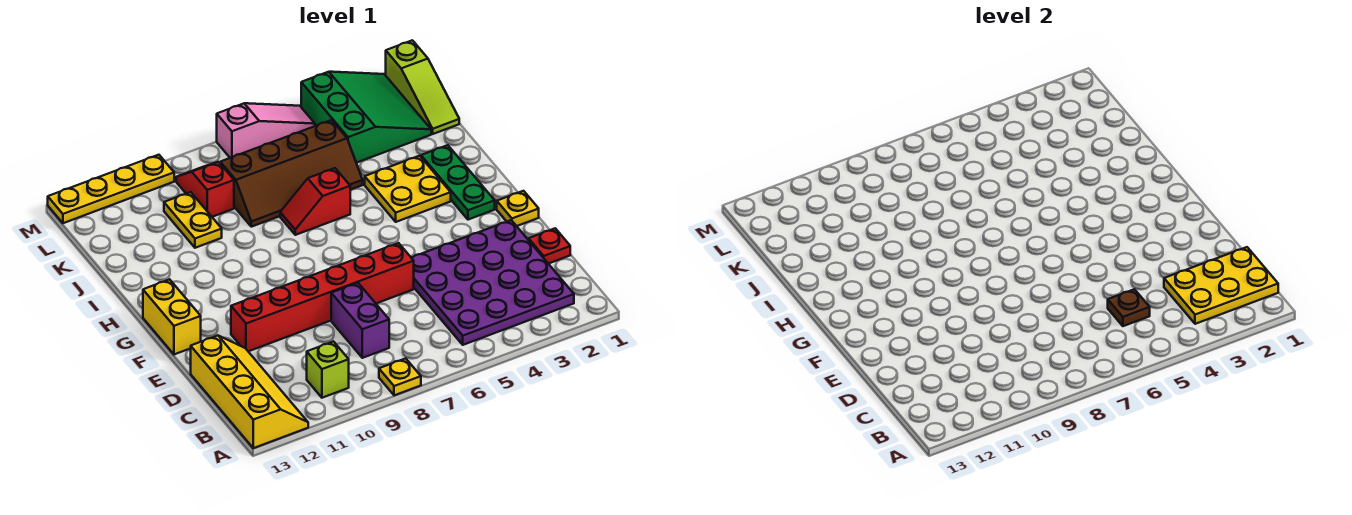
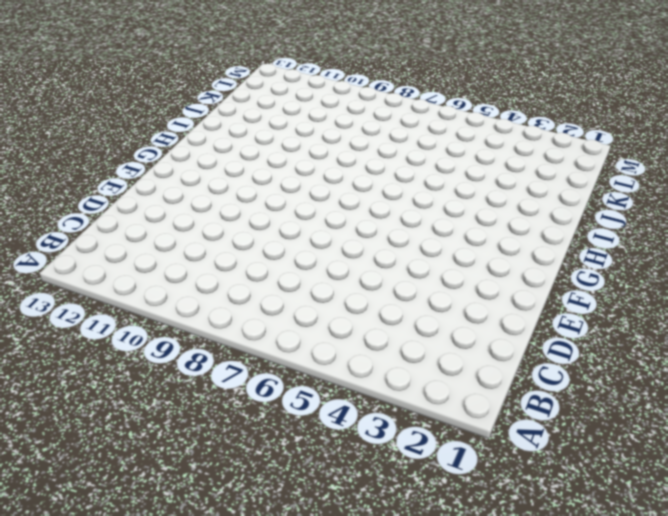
none -> yellow plate A8 level 1
none -> yellow slope A12:D13 level 1 top 13
none -> purple plate B2:E5 level 1

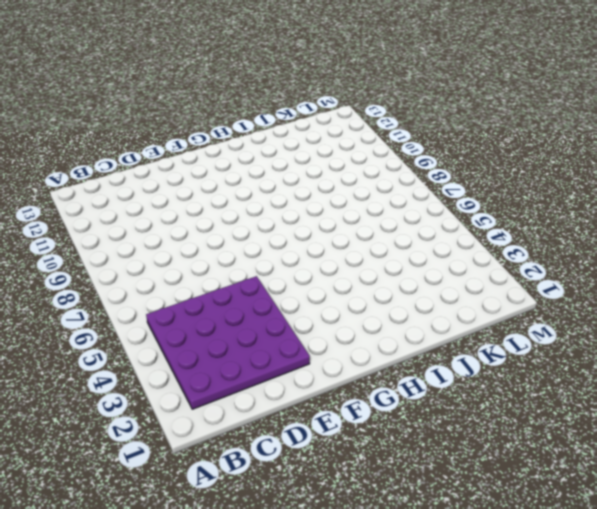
none -> yellow plate A8 level 1
none -> yellow slope A12:D13 level 1 top 13
none -> lime brick B10 level 1

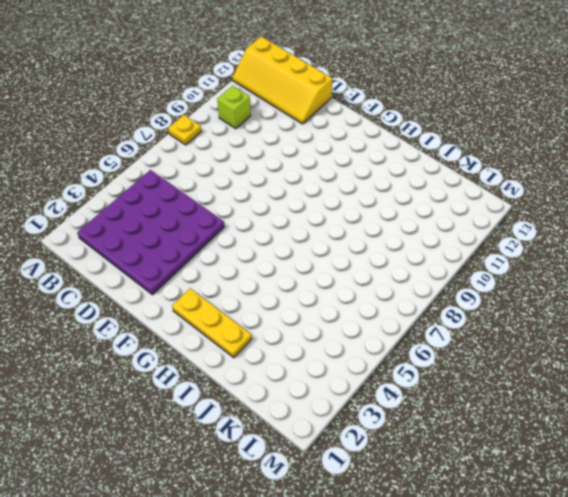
yellow plate G2:I2 level 1 -> green plate G2:I2 level 1
none -> purple brick C8:D8 level 1
none -> red plate D1 level 1
none -> red brick E6:E11 level 1

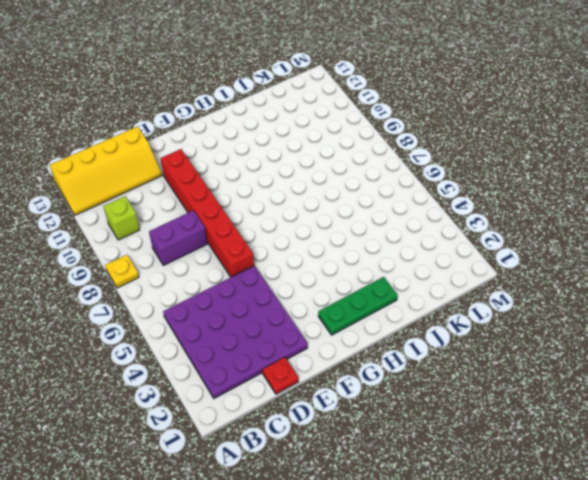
none -> yellow plate F1 level 1
none -> yellow brick F13:G13 level 1
none -> yellow plate H3:I4 level 1

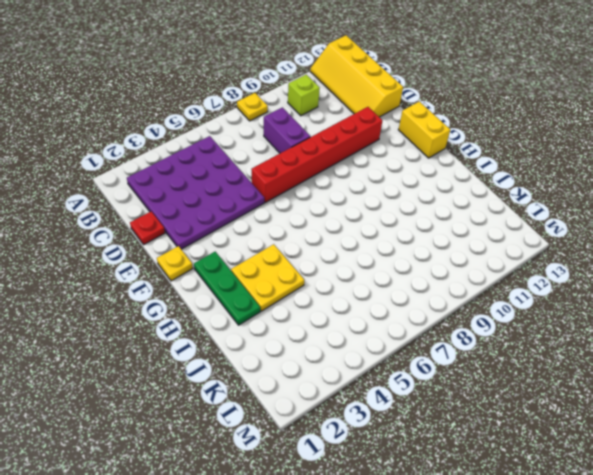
none -> red slope I6:I7 level 1 top 6
none -> brown slope J5:K8 level 1 top K
none -> yellow plate J10:K10 level 1

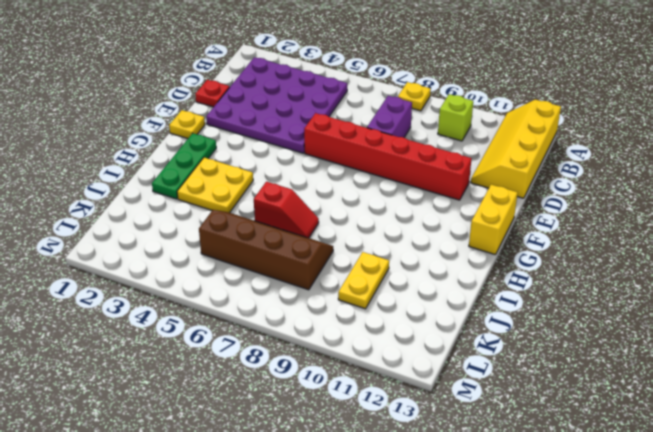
none -> lime slope K1:M1 level 1 top M
none -> green slope K2:M4 level 1 top 4
none -> red slope K9:L9 level 1 top K

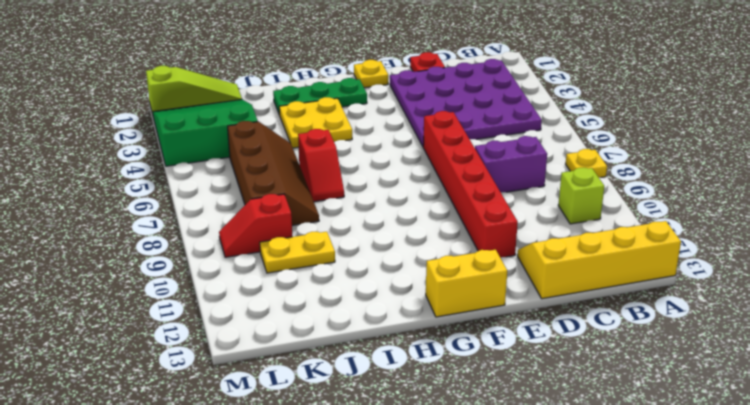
none -> pink slope M5:M7 level 1 top 7
none -> yellow plate M10:M13 level 1
none -> yellow plate B1:C3 level 2

